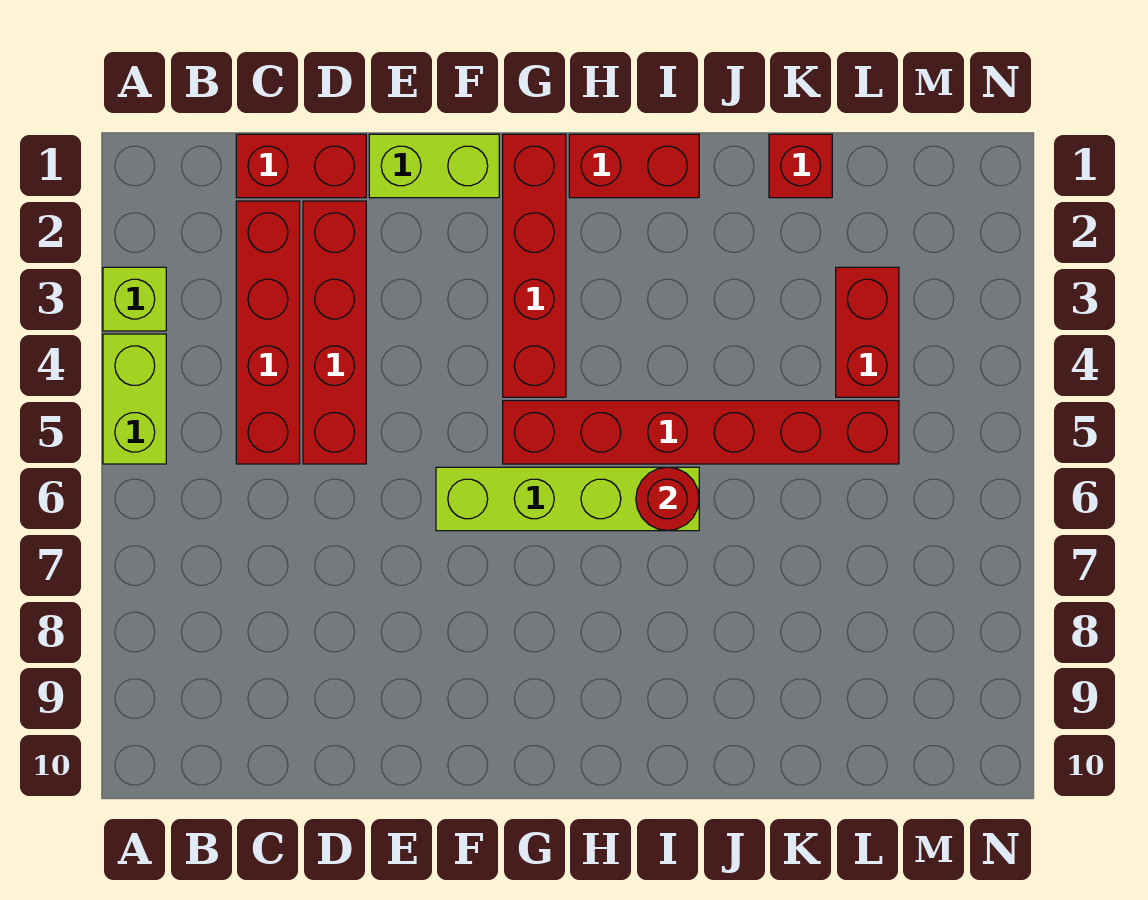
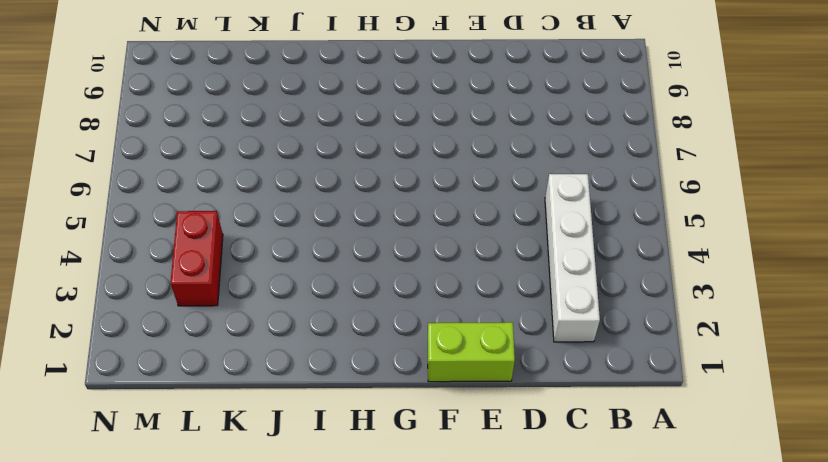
white brick C2:C5 level 1 -> red brick C2:C5 level 1
none -> lime brick A3 level 1
none -> lime brick A4:A5 level 1
none -> red brick C1:D1 level 1

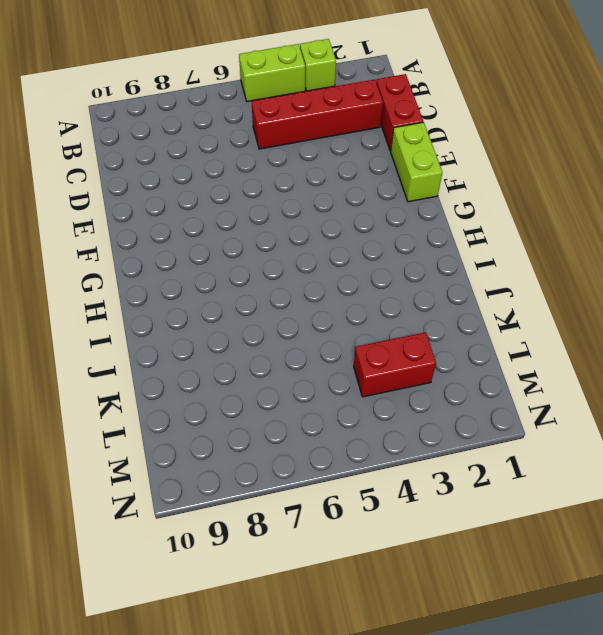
none -> red brick D2:D5 level 1
none -> lime brick F6:I6 level 1
none -> red brick G1:G4 level 1

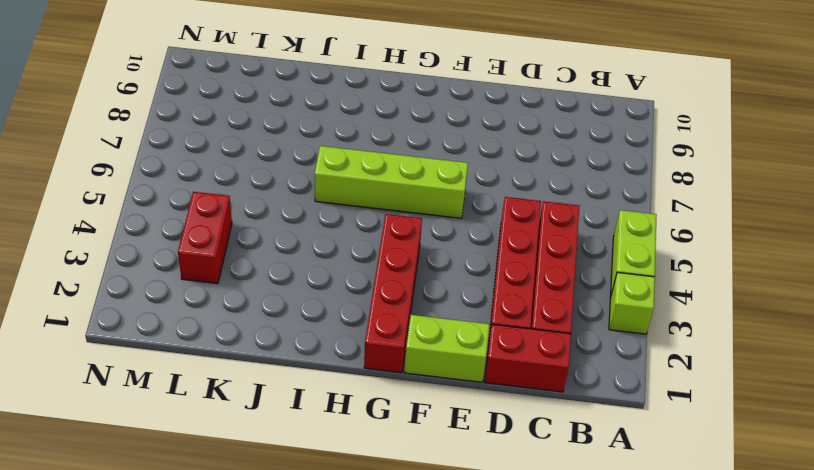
none -> red brick G5:L5 level 1
none -> red brick H1:I1 level 1
none -> red brick K1 level 1

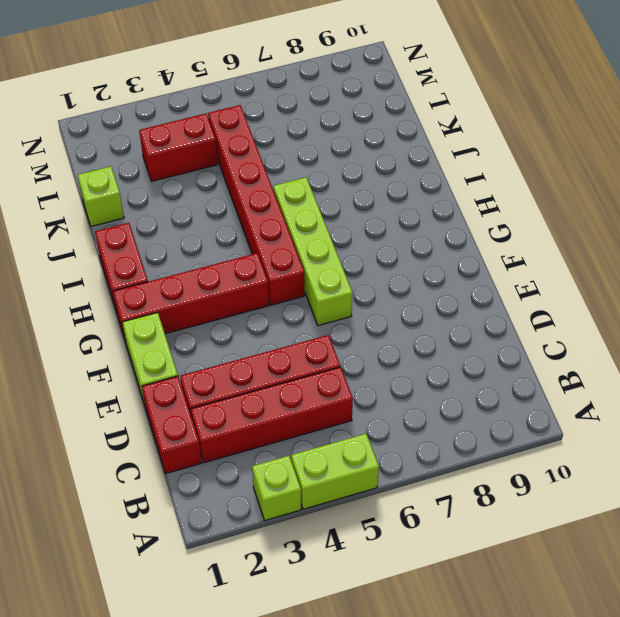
lime brick K1 level 1 -> red brick K1 level 1
none -> red round brick I6 level 2

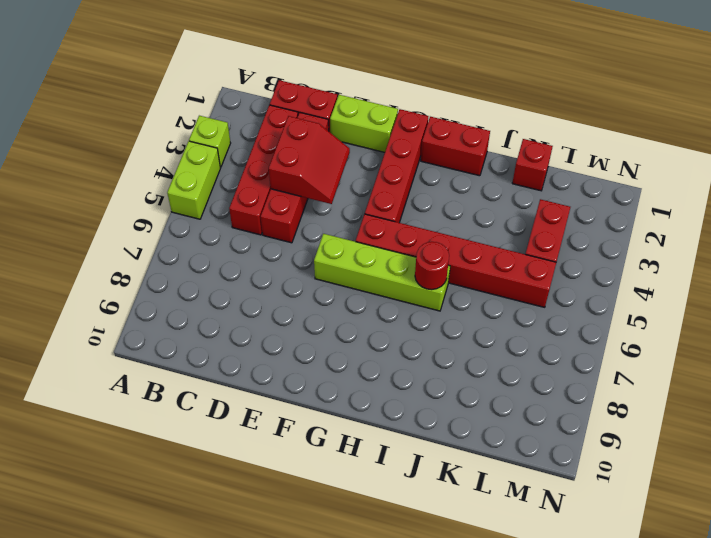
red slope D3:E4 level 2 top D -> none

